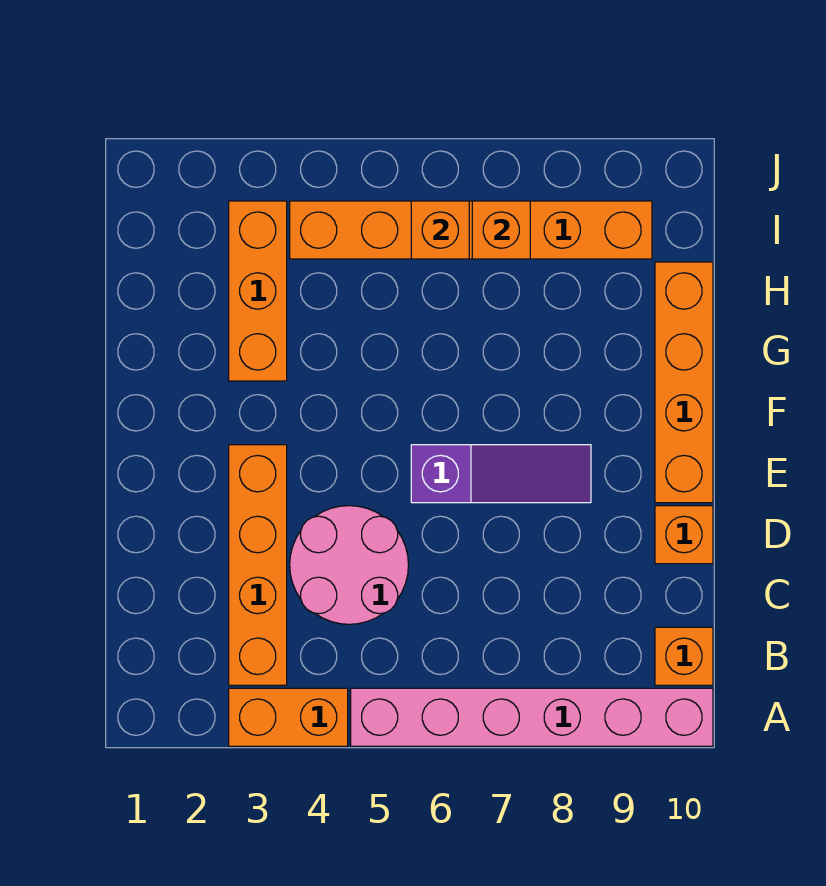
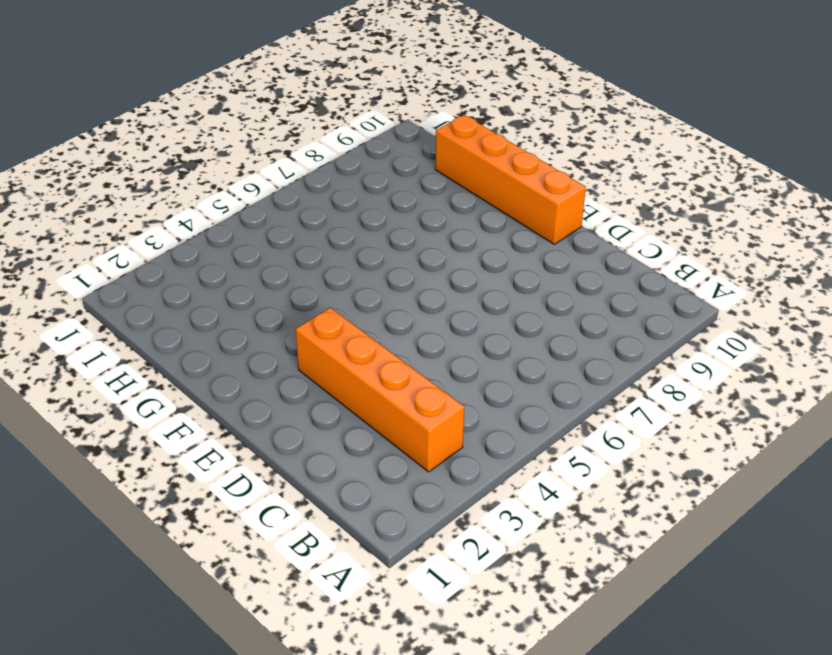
none -> orange brick A3:A4 level 1
none -> pink brick A5:A10 level 1
none -> orange brick B10 level 1

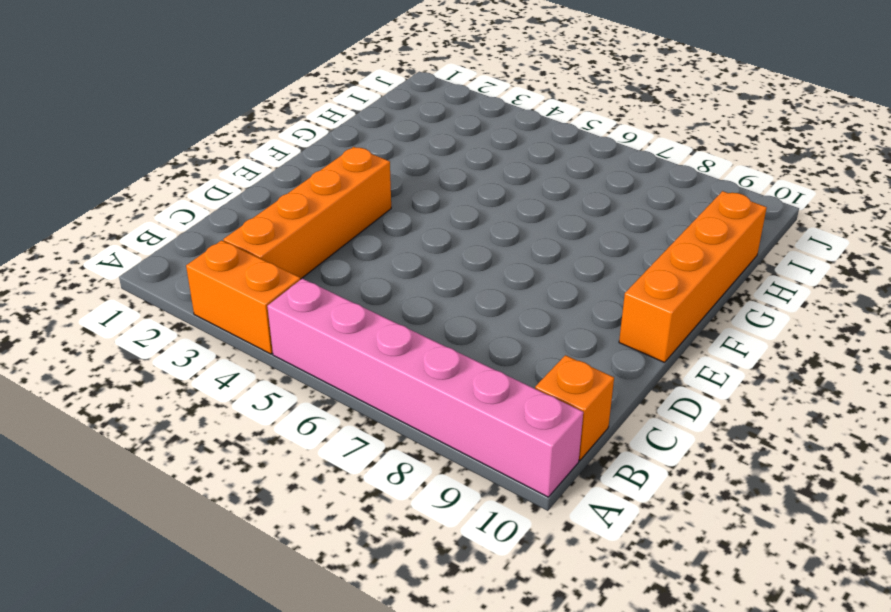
none -> pink round brick C4:D5 level 1
none -> orange brick D10 level 1
none -> purple slope E6:E8 level 1 top 6

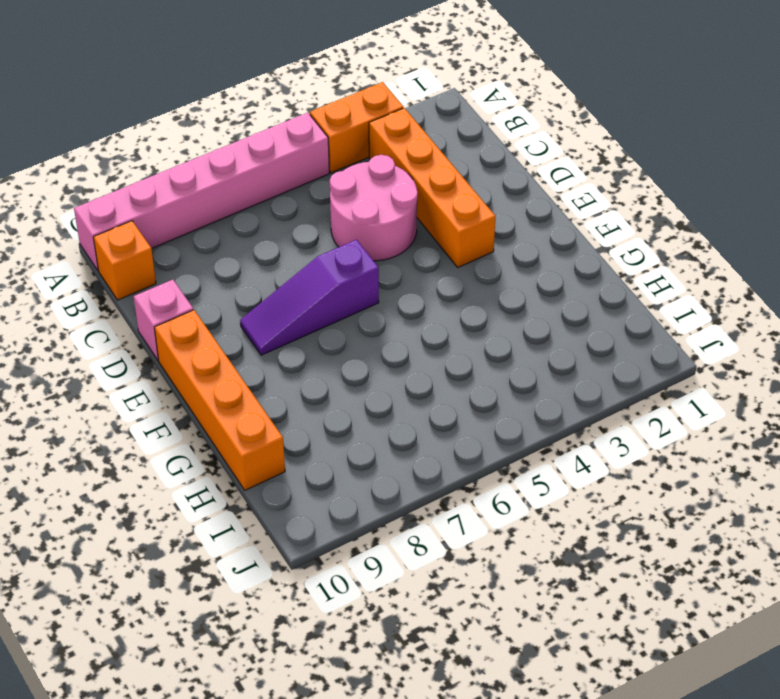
pink brick D10 level 1 -> orange brick D10 level 1
none -> orange brick G3:I3 level 1
none -> orange brick I4:I9 level 1
none -> orange brick I6 level 2

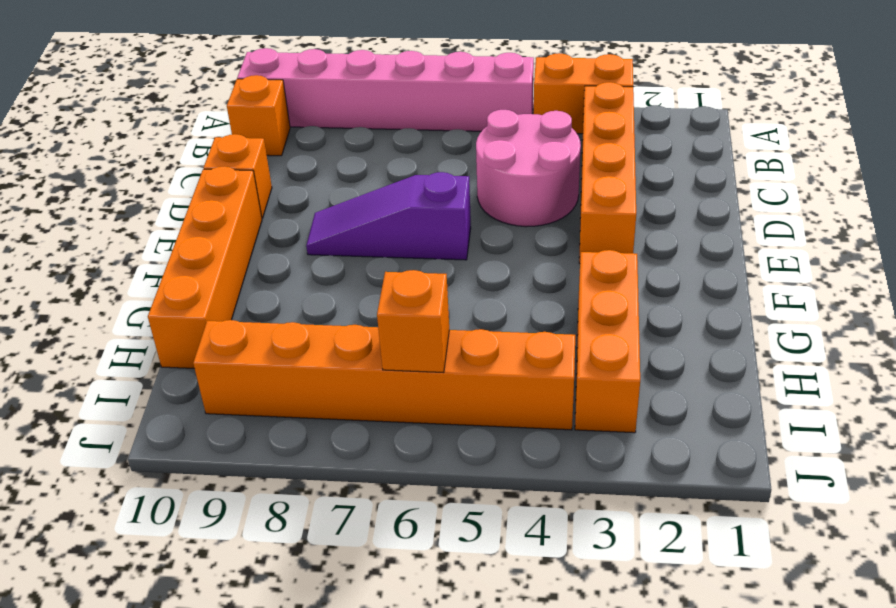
none -> orange brick I7 level 2

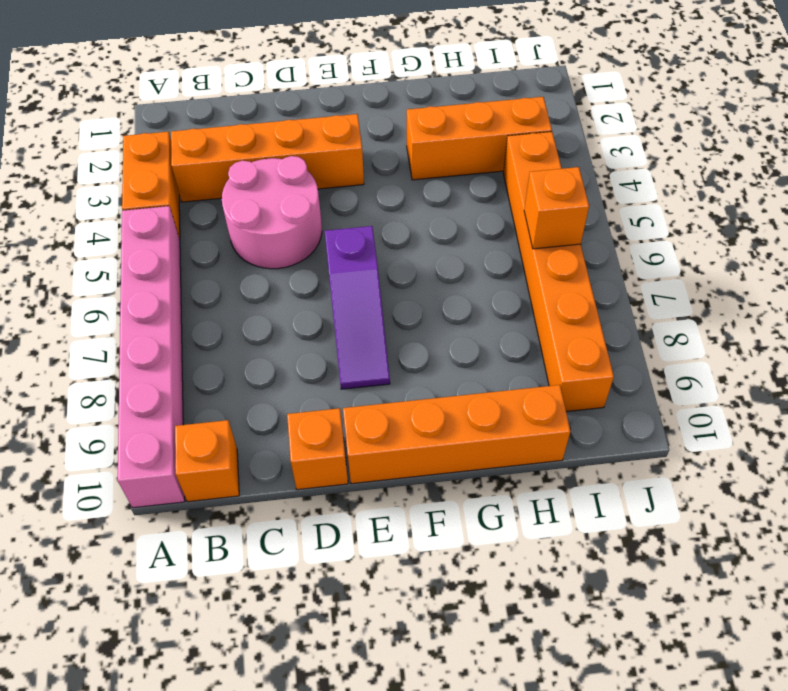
none -> orange brick I7 level 2

